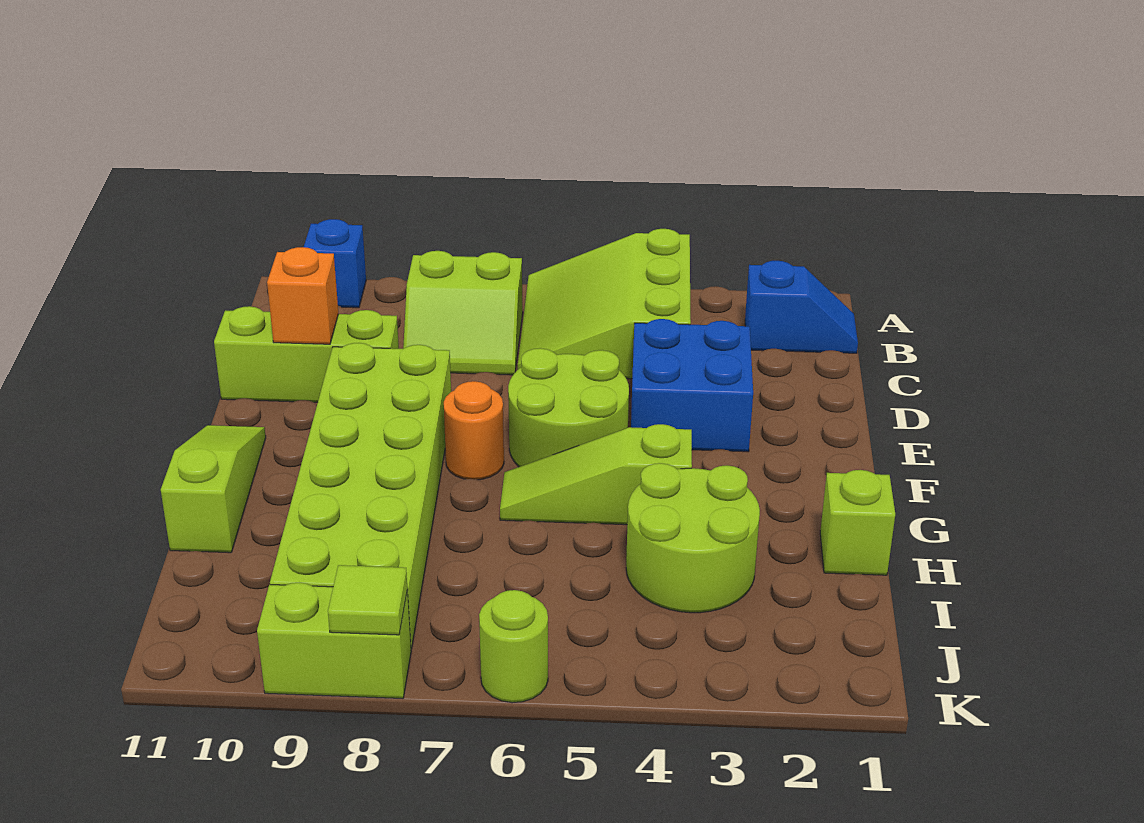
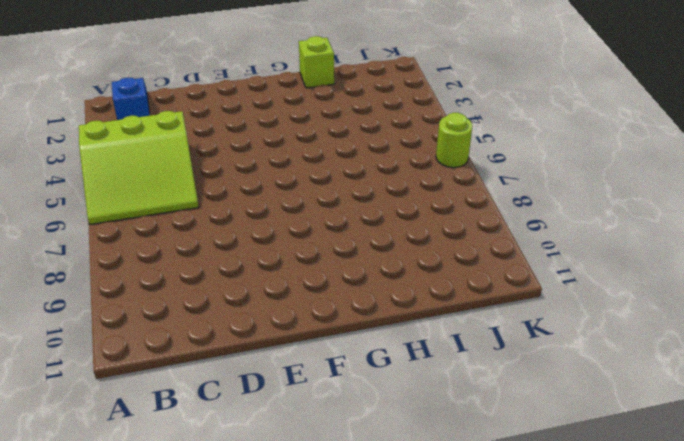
none -> blue brick A10 level 1
none -> lime slope B7:C8 level 1 top B
none -> blue brick D3:E4 level 1

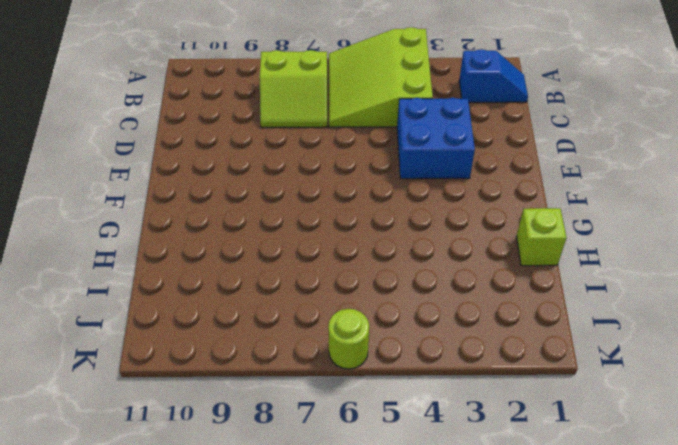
none -> blue brick A10 level 1
none -> lime brick D9:D11 level 1
none -> lime round brick E5:F6 level 1

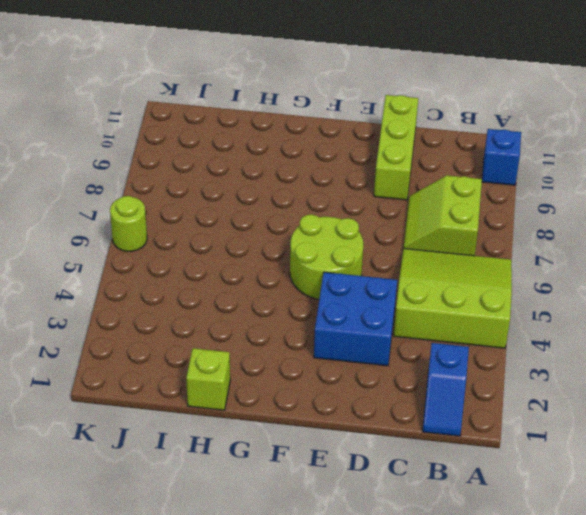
none -> lime brick E8:J9 level 1
none -> orange round brick F7 level 1
none -> lime slope F11:H11 level 1 top H

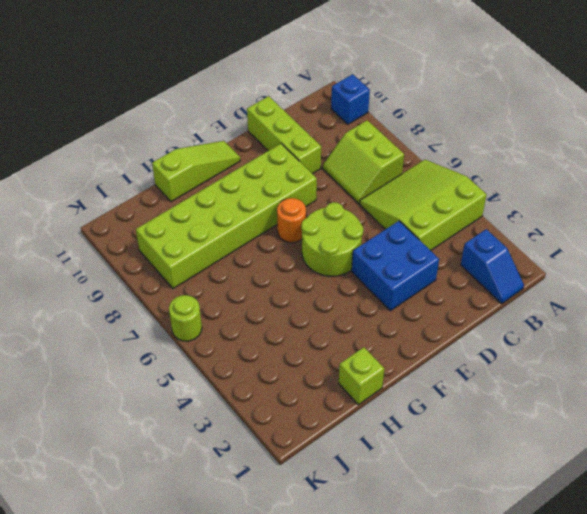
none -> lime slope G4:G6 level 1 top 4
none -> lime round brick H3:I4 level 1
none -> lime brick K8:K9 level 1

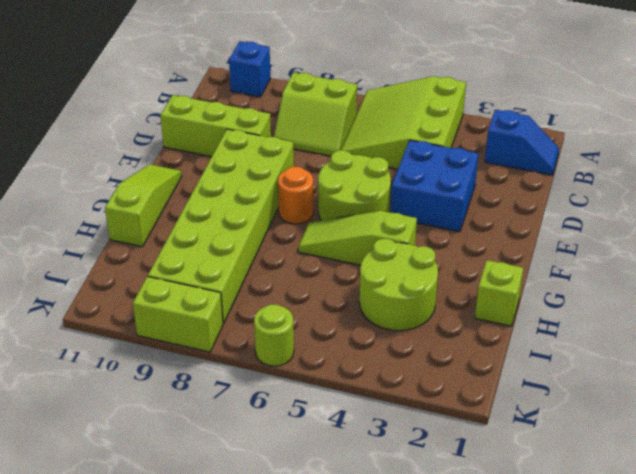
none -> orange brick D10 level 2
none -> lime tile K8 level 2

